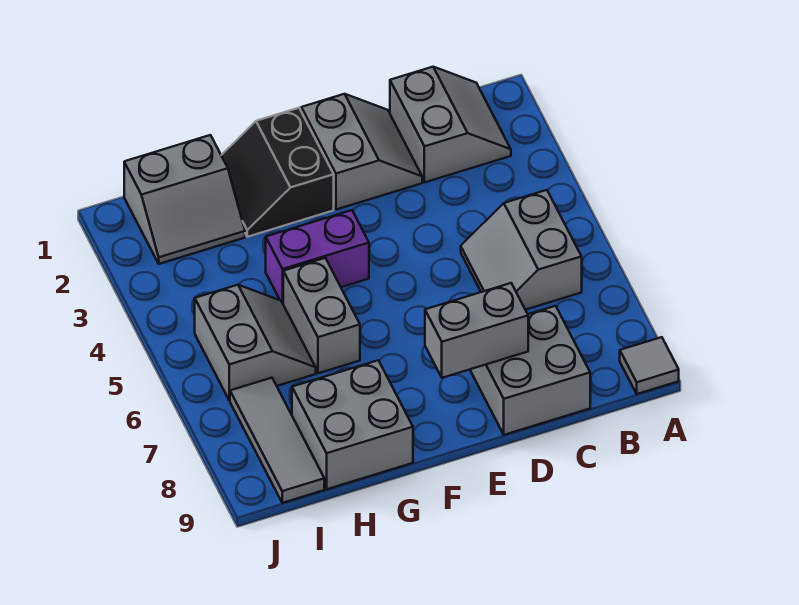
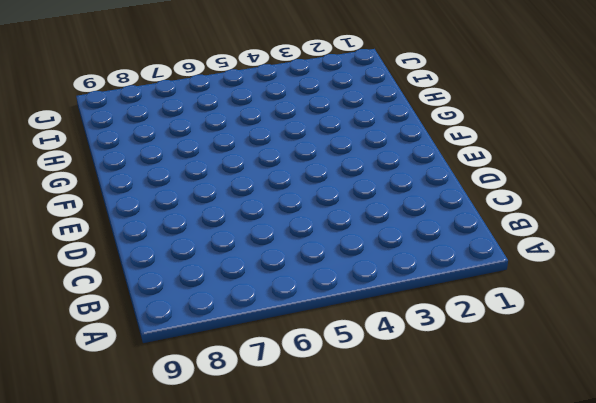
none -> grey tile A9 level 1
none -> grey slope B1:C2 level 1 top C
none -> grey slope B5:C6 level 1 top B

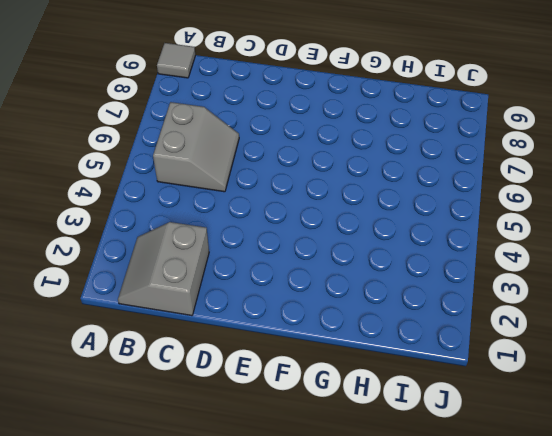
none -> grey brick C8:D9 level 1
none -> grey slope D1:E2 level 1 top E
none -> black slope F1:G2 level 1 top F

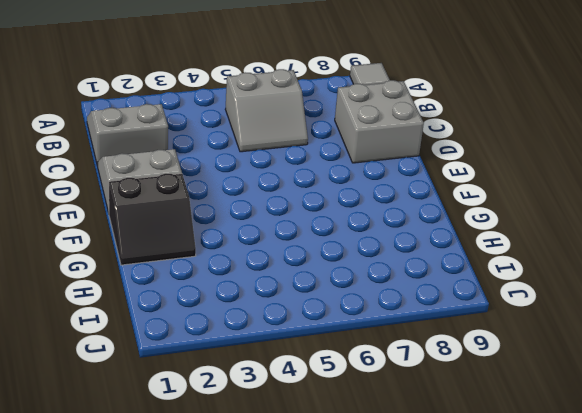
none -> purple brick F4:G4 level 1
none -> grey brick G5:G6 level 1
none -> grey brick G8:H9 level 1

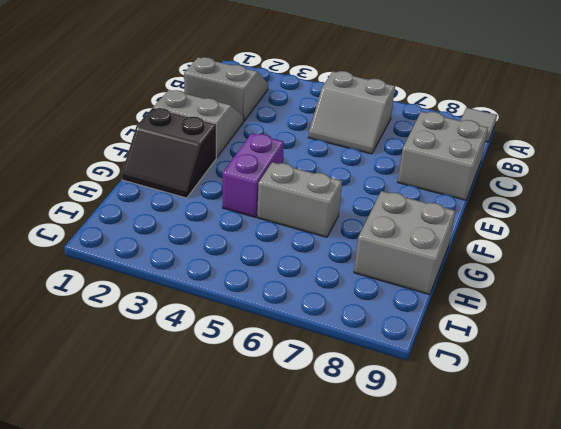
none -> grey slope H1:I2 level 1 top 1
none -> grey slope H5:I6 level 1 top I
none -> grey tile I7:I9 level 1

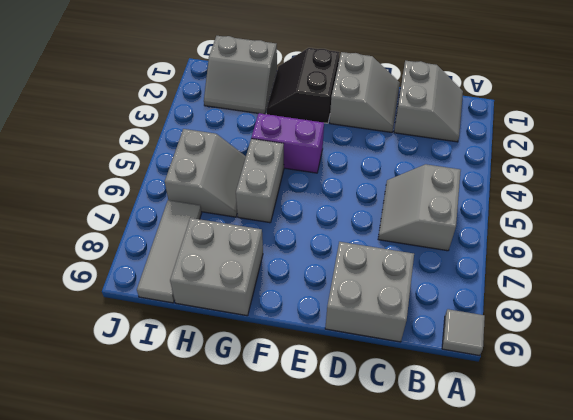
none -> grey brick D8:E8 level 2

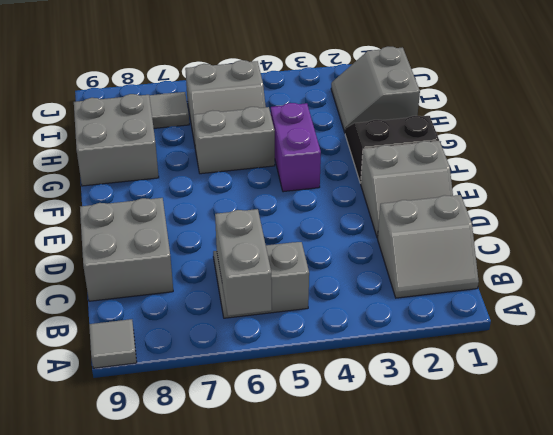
grey brick A6:B6 level 2 -> grey brick D8:E8 level 2

